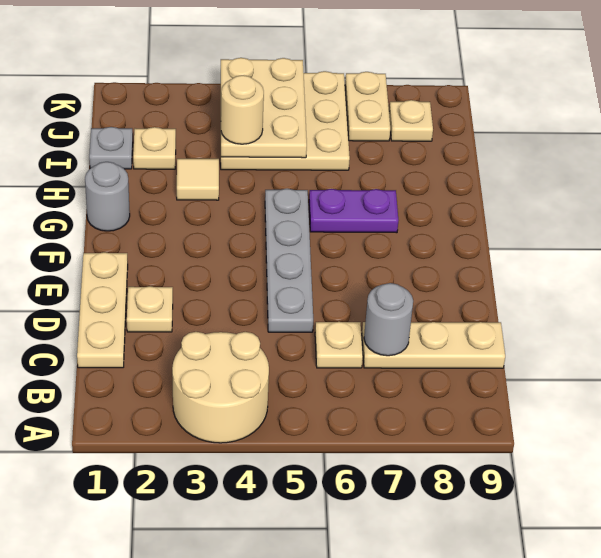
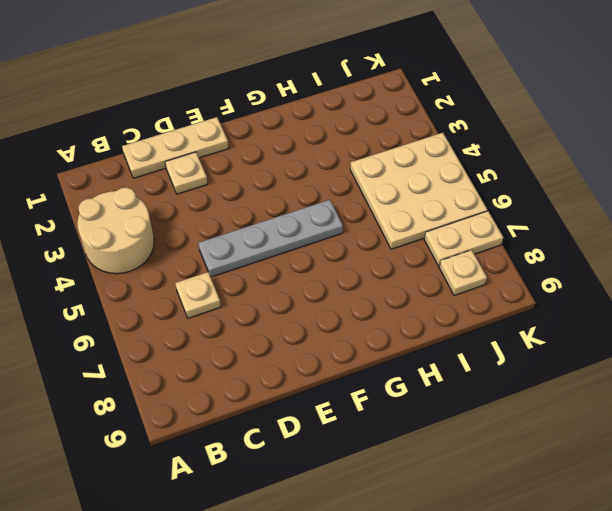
none -> tan plate C7:C9 level 1
none -> grey round brick G1 level 1
none -> purple plate G6:G7 level 1

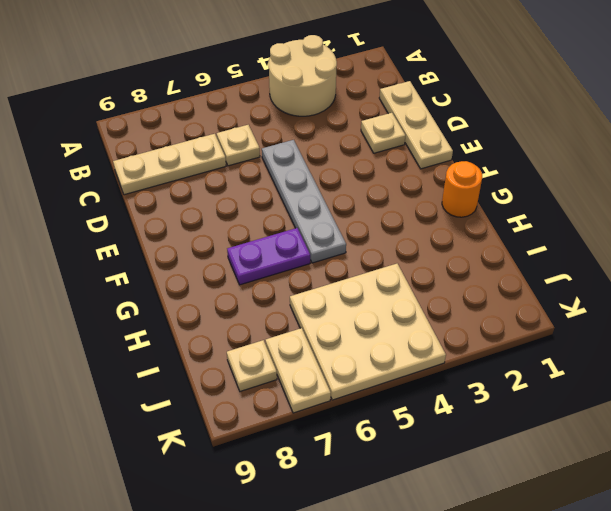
orange round brick G1 level 1 -> grey round brick G1 level 1
none -> tan tile H3 level 1
none -> grey plate I1 level 1
none -> tan plate I2 level 1

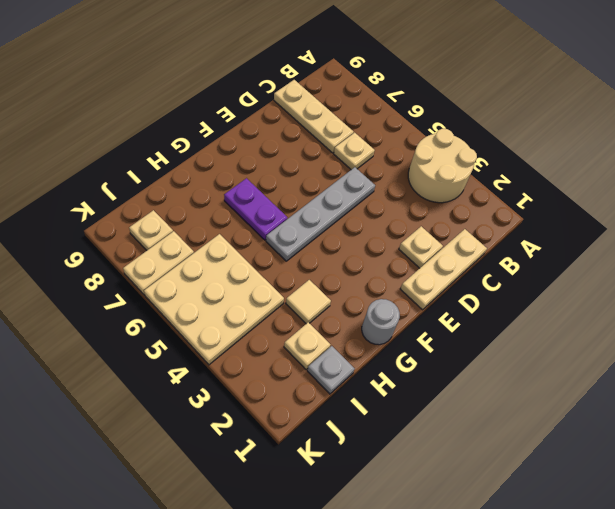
none -> grey round brick C7 level 2
none -> tan plate I4:K5 level 2
none -> tan round brick I4 level 3

